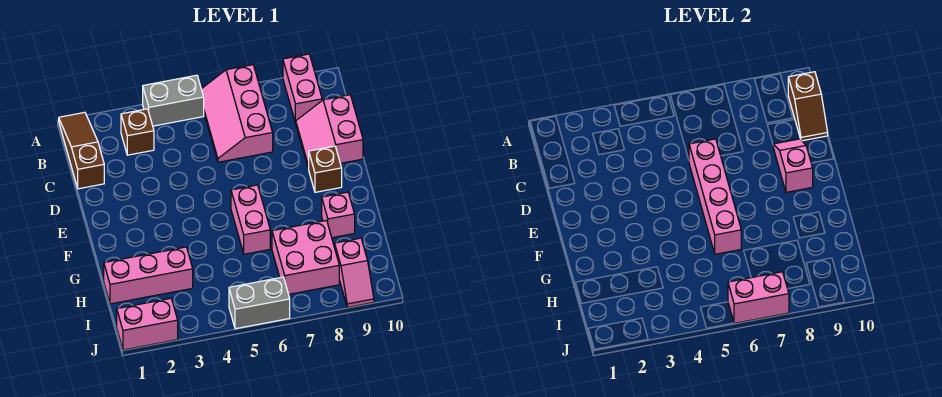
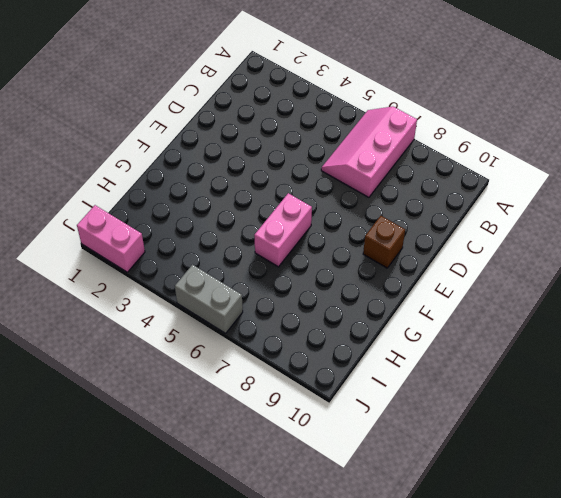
none -> brown slope A1:C1 level 1 top C
none -> grey brick A4:A5 level 1
none -> pink brick A9:B9 level 1

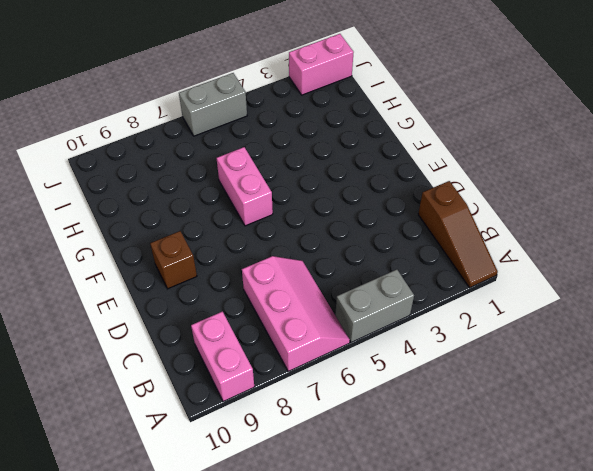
none -> brown brick B3 level 1
none -> pink slope C9:D10 level 1 top 10
none -> pink brick G9 level 1

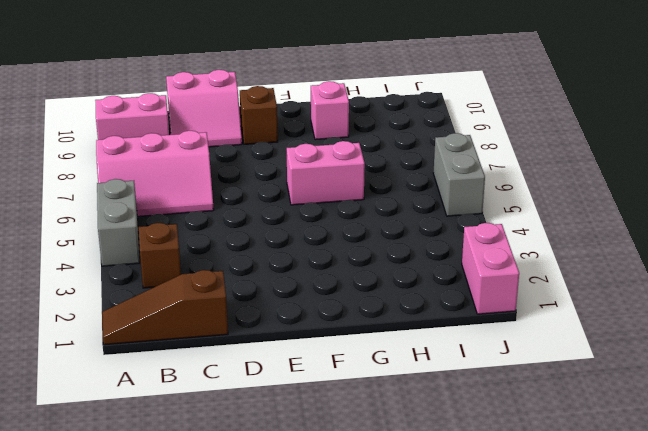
none -> pink brick H1:H3 level 1
none -> pink brick H7:I8 level 1
none -> pink slope I9:J9 level 1 top I

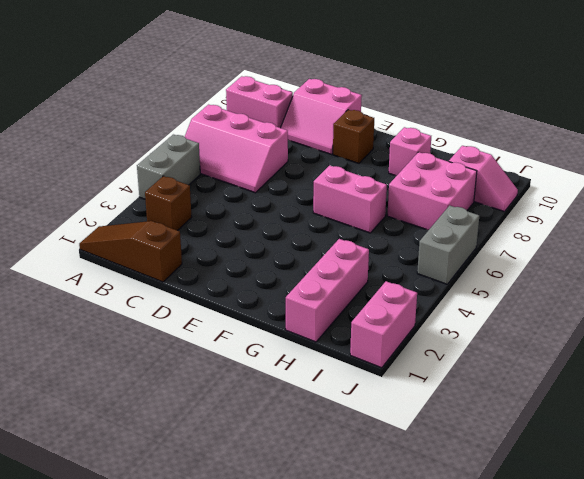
none -> brown slope B10:C10 level 2 top B
none -> pink brick D6:G6 level 2
none -> pink slope D9:E9 level 2 top E

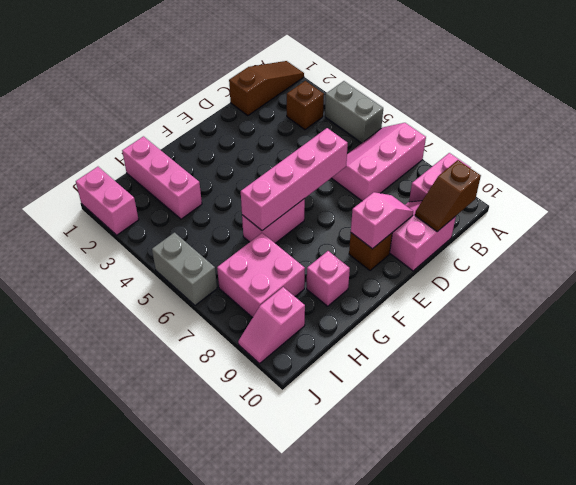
none -> pink brick J6:J7 level 2

